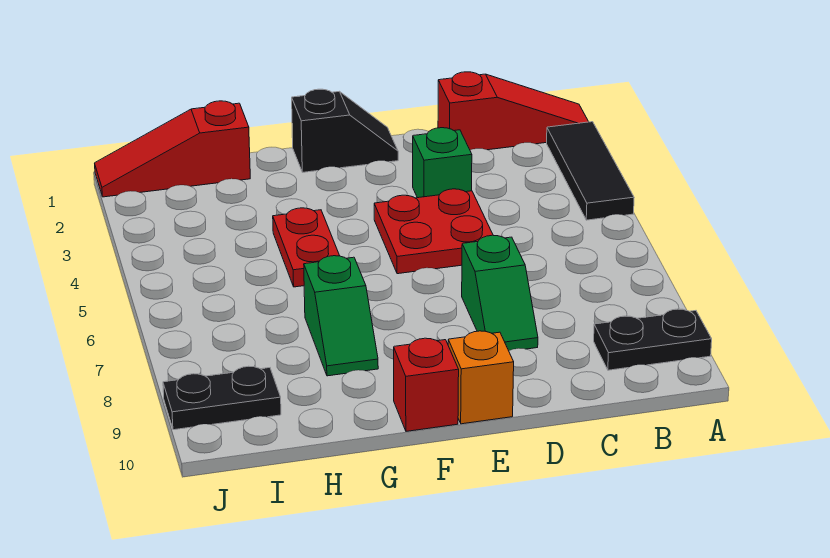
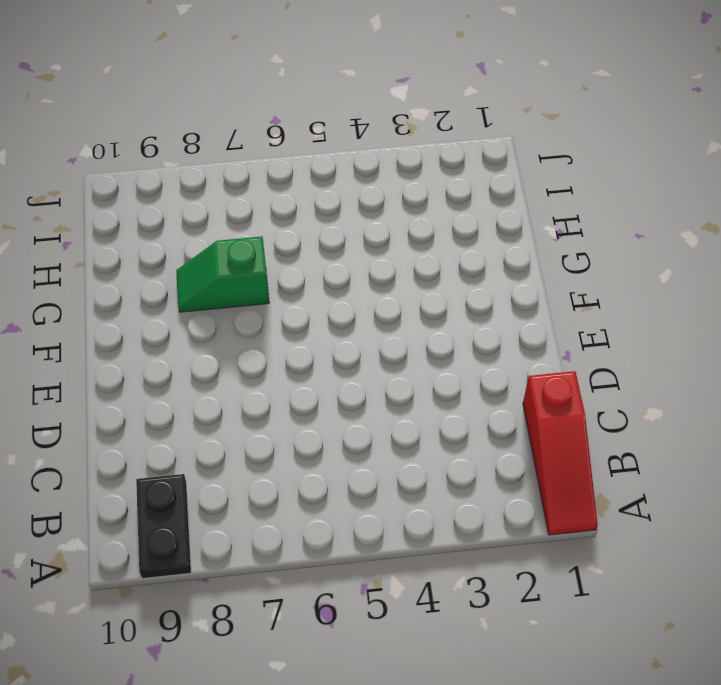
none -> black tile A2:A4 level 1
none -> green brick D3 level 1
none -> red plate D4:E5 level 1

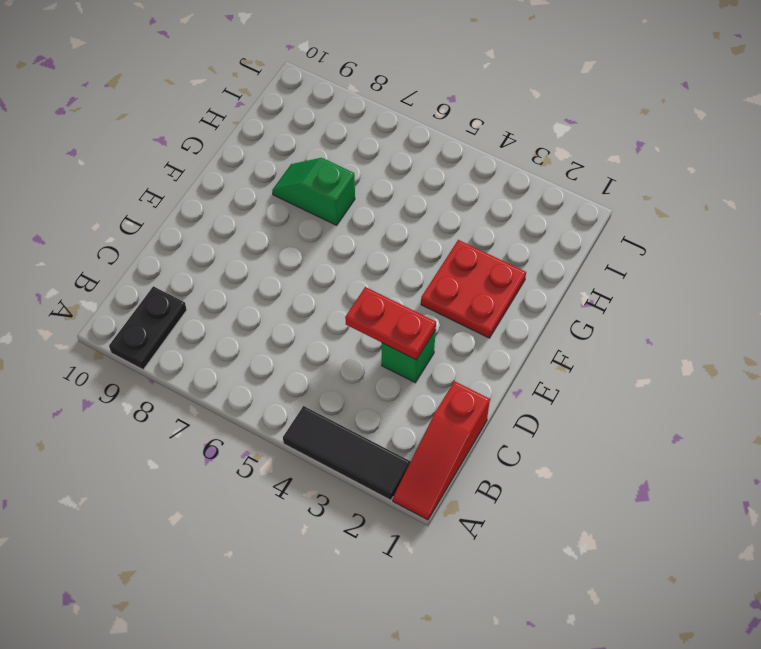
red plate D3:D4 level 2 -> red plate G4:G5 level 1
red plate F2:G3 level 1 -> red plate D4:E5 level 1
none -> green slope D7:D8 level 1 top 7
none -> black slope E1:F1 level 1 top F
none -> orange brick E10 level 1

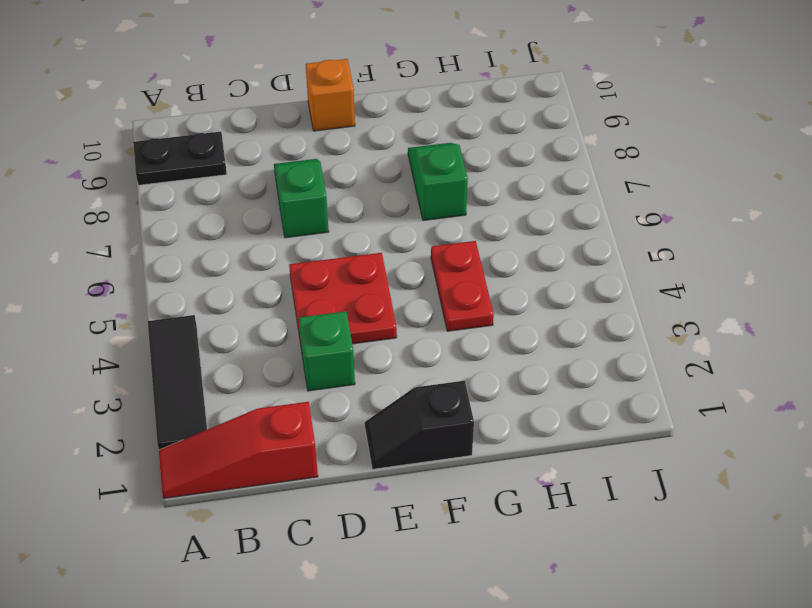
none -> red brick F10 level 1
none -> red slope H1:J1 level 1 top H
none -> black plate I9:J9 level 1

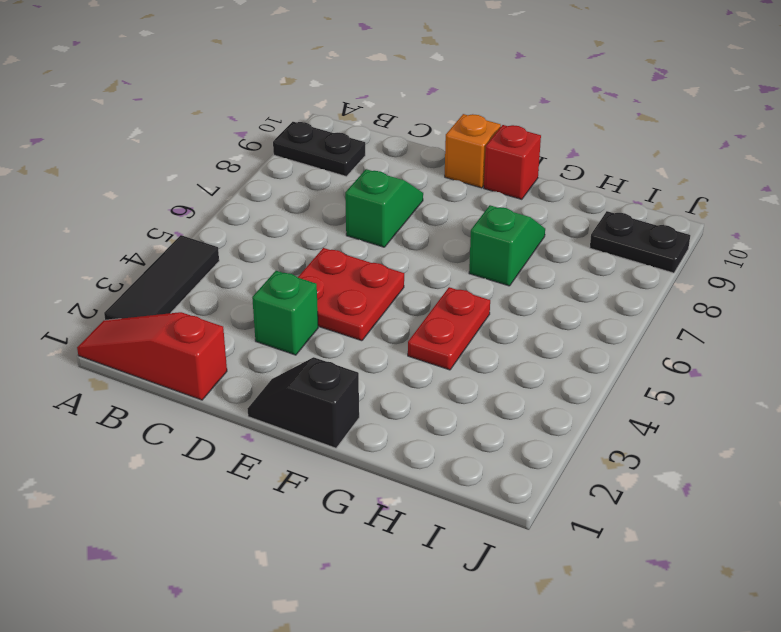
none -> red slope H1:J1 level 1 top H

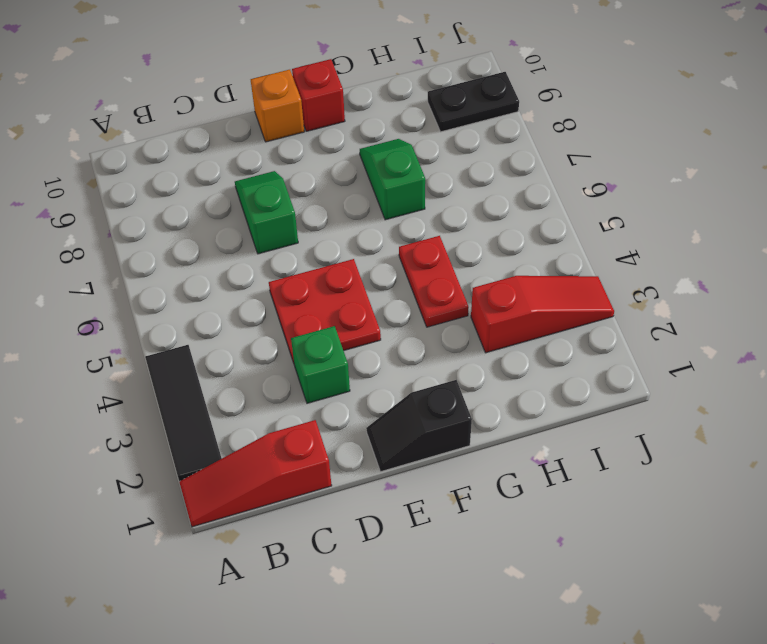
red slope H3:J3 level 1 top H -> red slope H1:J1 level 1 top H
none -> black plate A9:B9 level 1

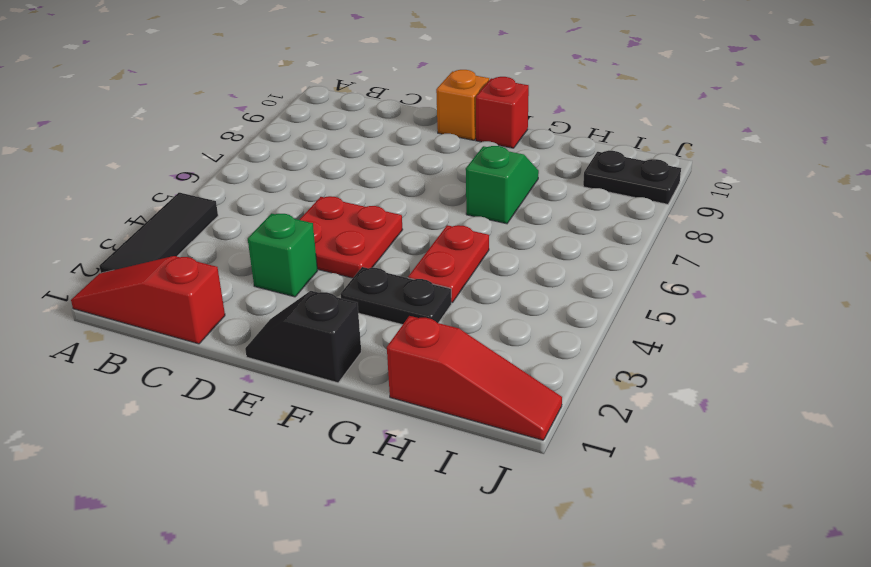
black plate F3:G3 level 1 -> black plate A9:B9 level 1
none -> green slope D7:D8 level 1 top 7

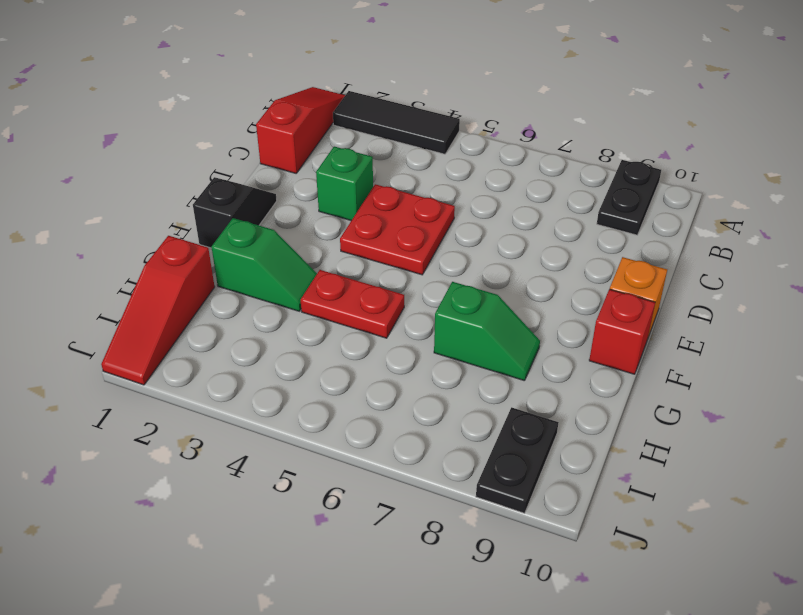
green slope G2:G3 level 1 top 2 -> green slope D7:D8 level 1 top 7

